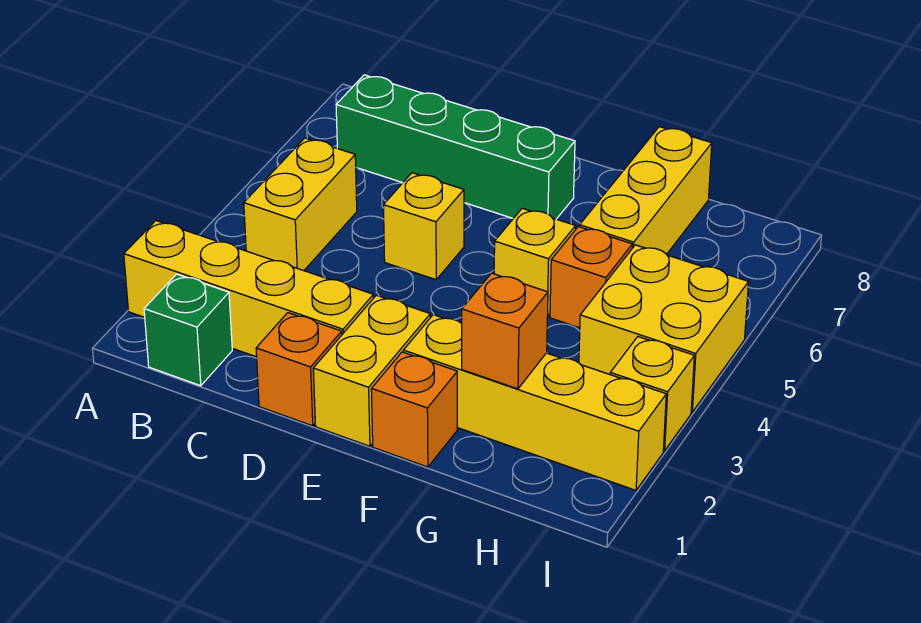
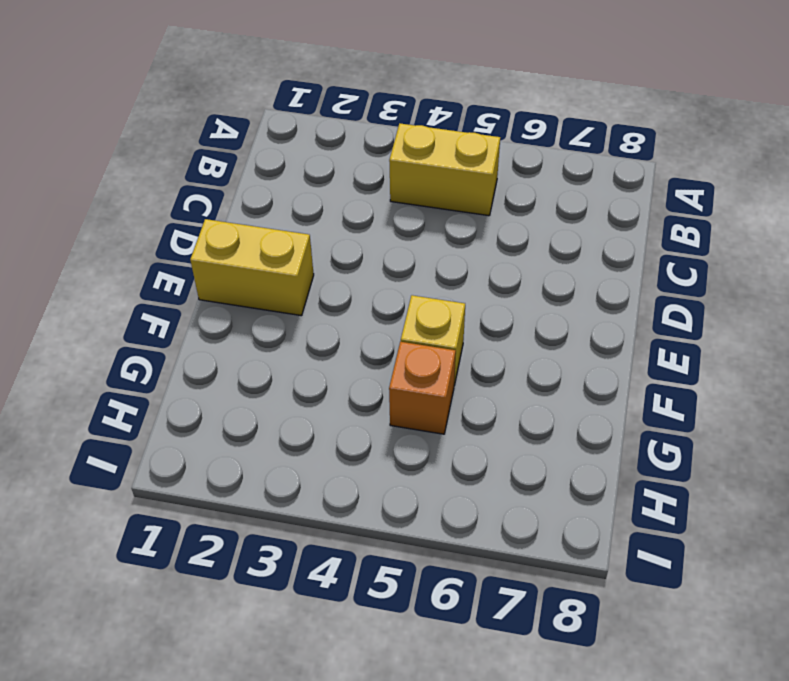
none -> yellow brick A2:D2 level 1
none -> green brick B1 level 1
none -> green brick B7:E7 level 1

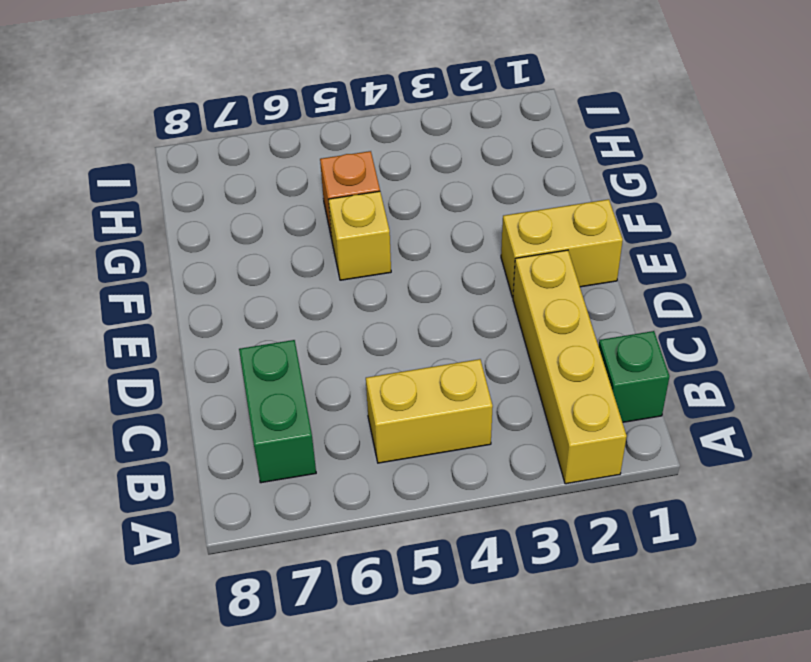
green brick B7:C7 level 1 -> green brick B7:E7 level 1
none -> orange brick D1 level 1
none -> yellow brick D5 level 1
none -> orange brick F1 level 1

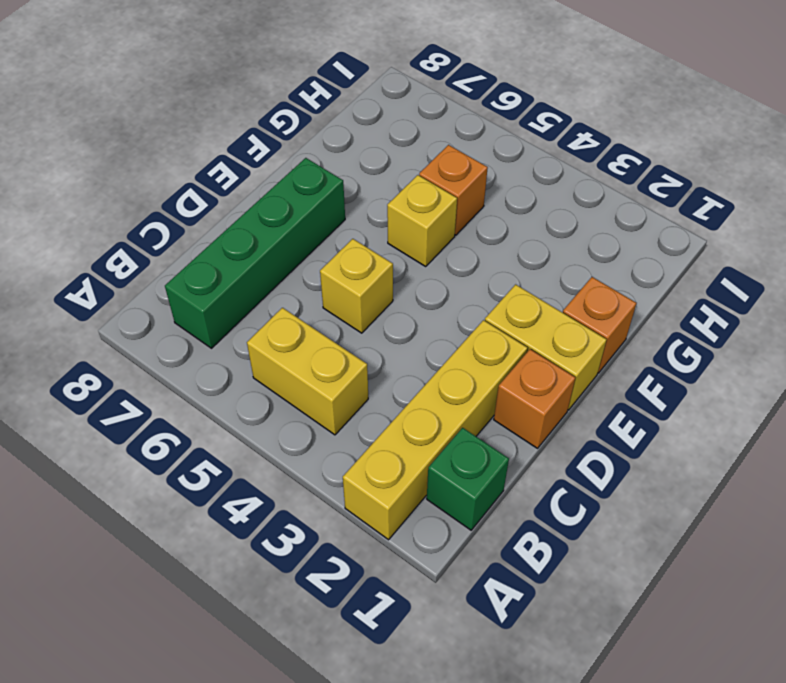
none -> yellow brick F2:I2 level 1
none -> yellow brick G6:G8 level 1
none -> yellow brick H4:I5 level 1

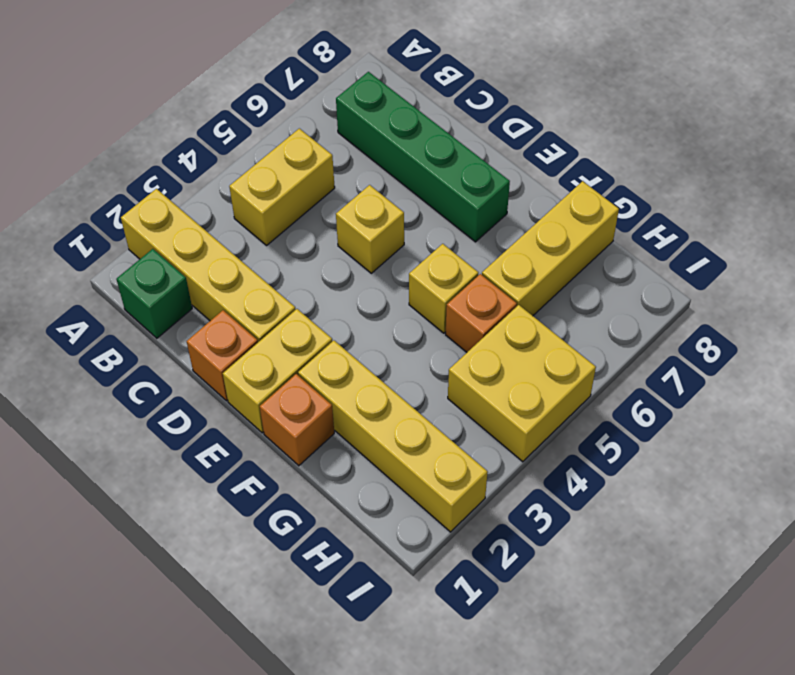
none -> yellow brick I3 level 1
none -> orange brick G2 level 2

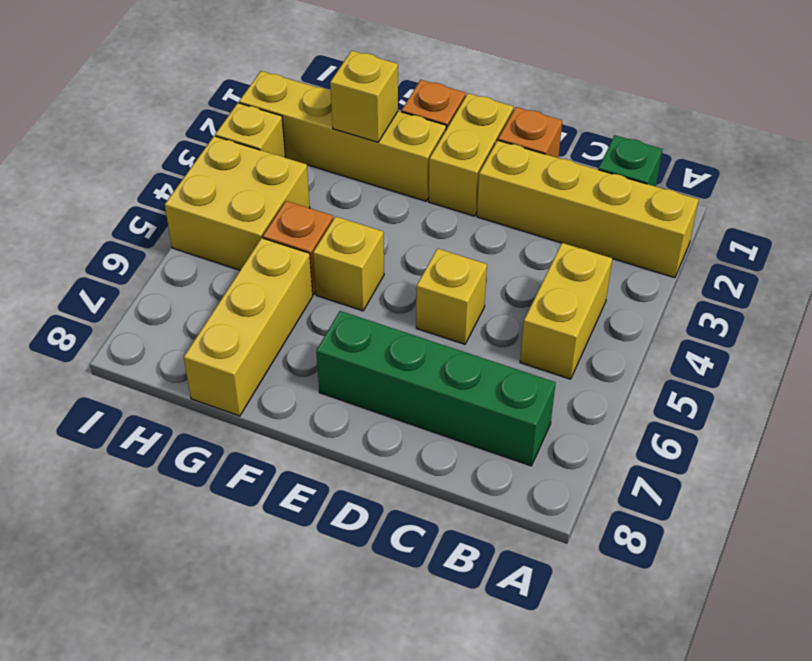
yellow brick G2 level 2 -> orange brick G2 level 2

